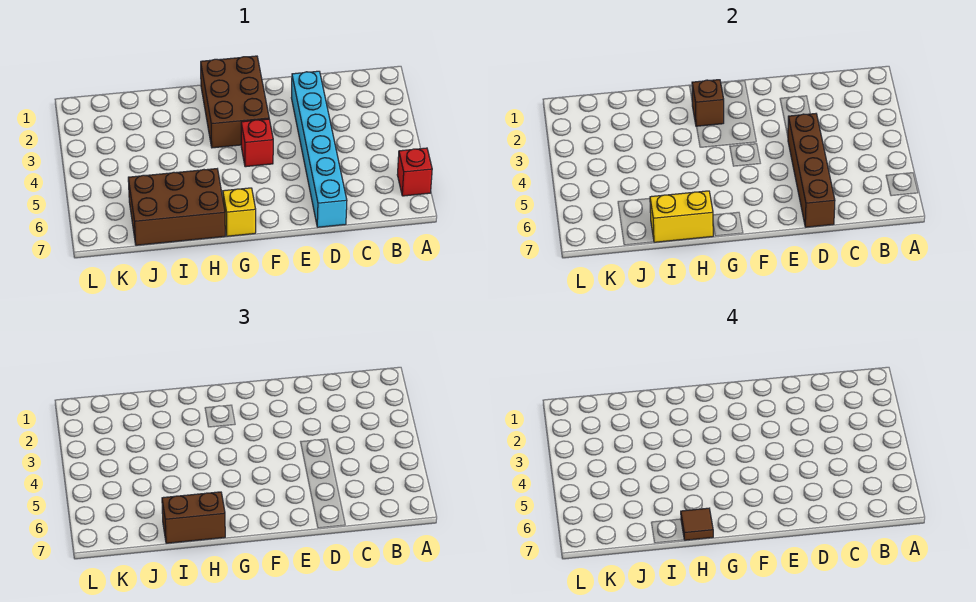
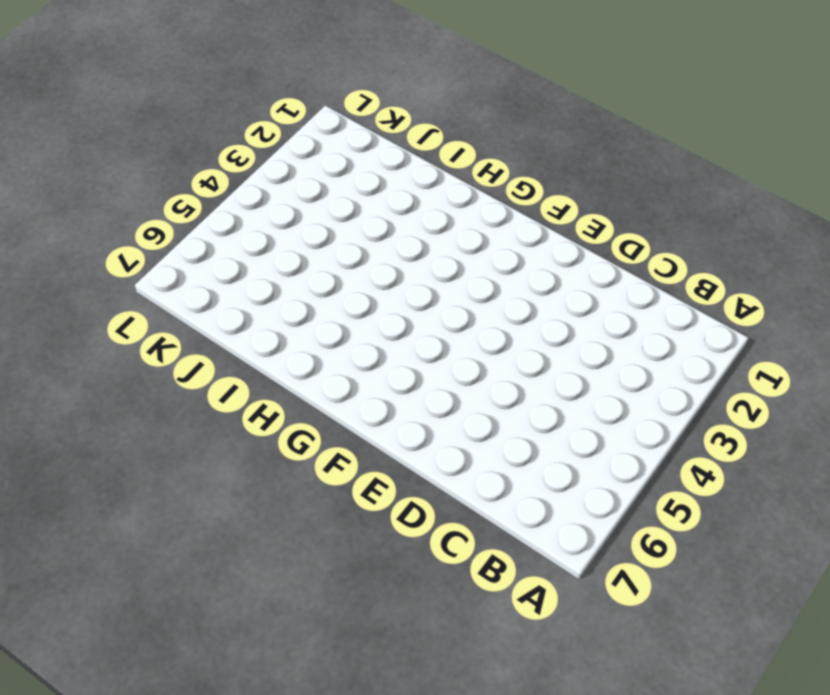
none -> red brick A6 level 1
none -> cyan brick D2:D7 level 1

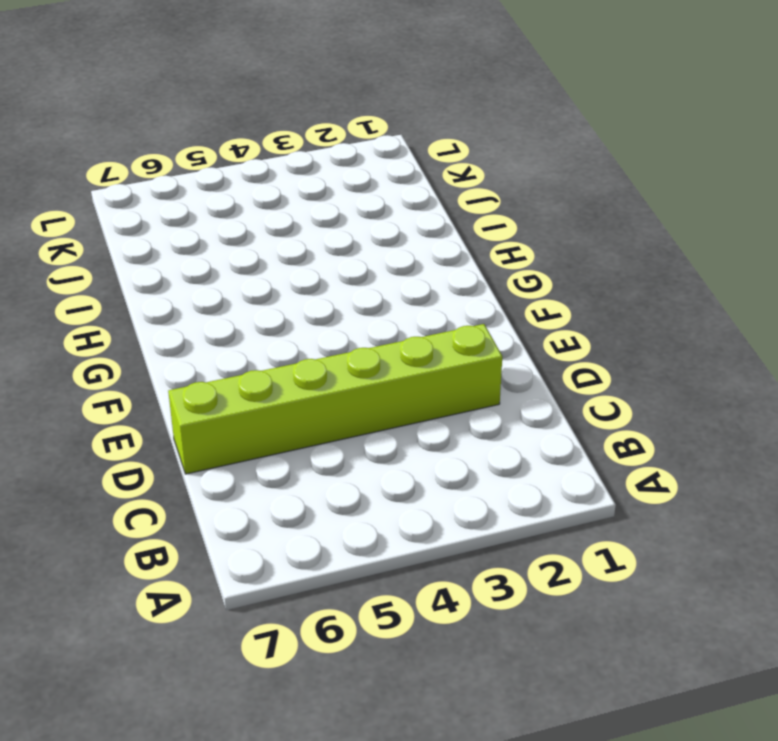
lime brick D2:D7 level 1 -> cyan brick D2:D7 level 1
none -> red brick A6 level 1
none -> brown brick F1:G3 level 1

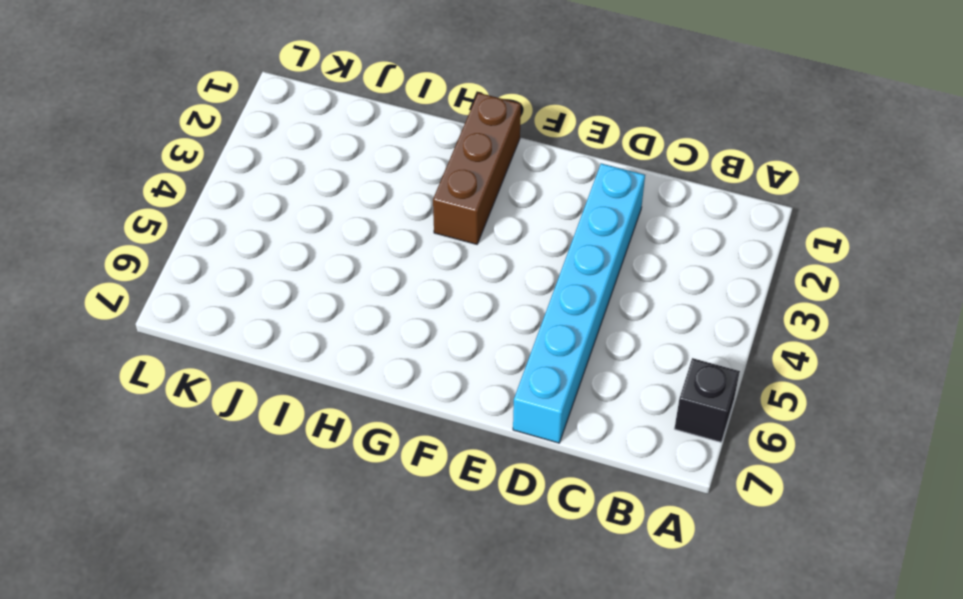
black brick A6 level 1 -> red brick A6 level 1
brown brick G1:G3 level 1 -> brown brick F1:G3 level 1
none -> red brick F4 level 1
none -> yellow brick G7 level 1

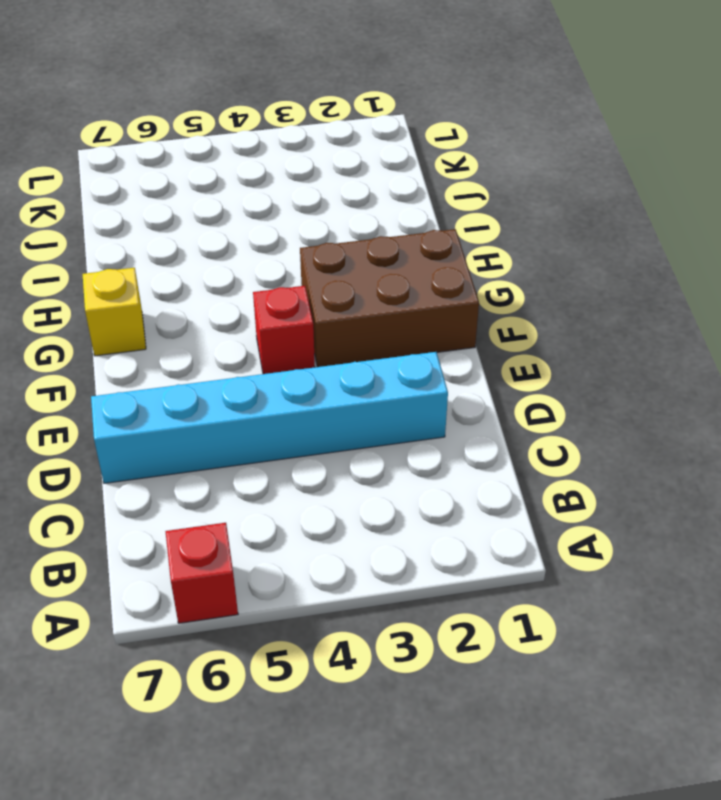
none -> brown brick H6:J7 level 1
none -> brown brick D4:D7 level 2

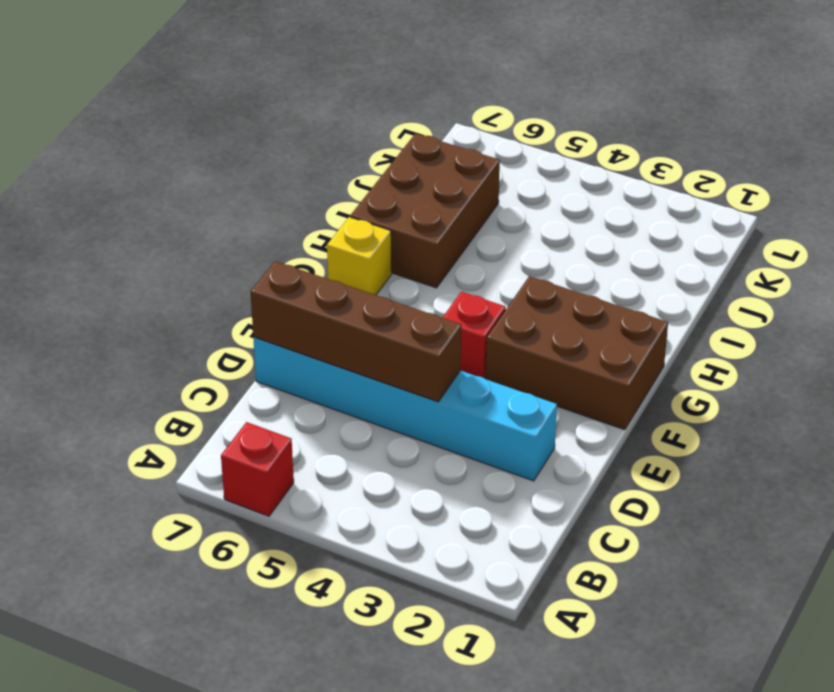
none -> brown brick G2 level 2
none -> yellow brick H7:I7 level 2

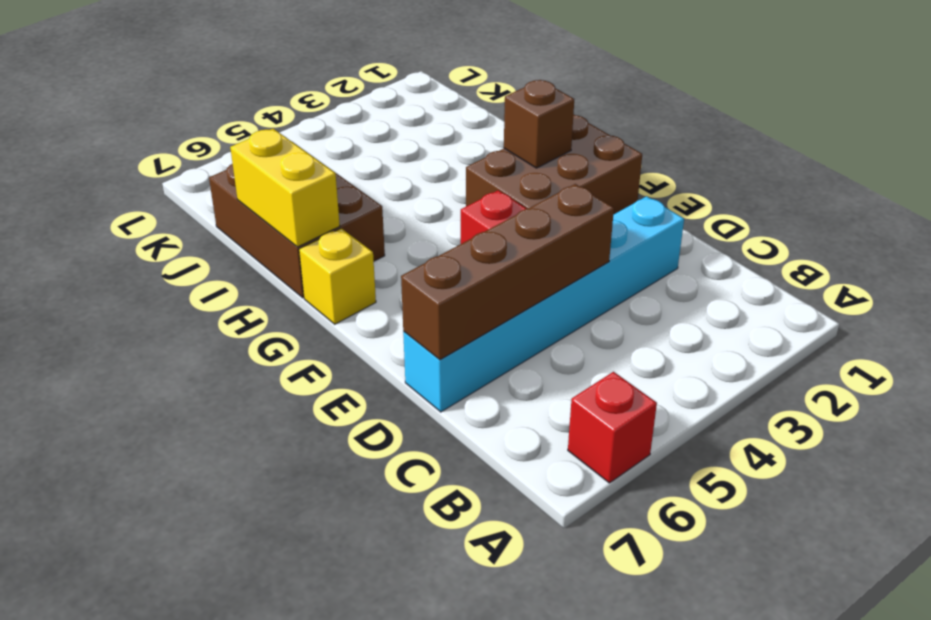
none -> brown brick H7:I7 level 3
none -> brown tile H7 level 4

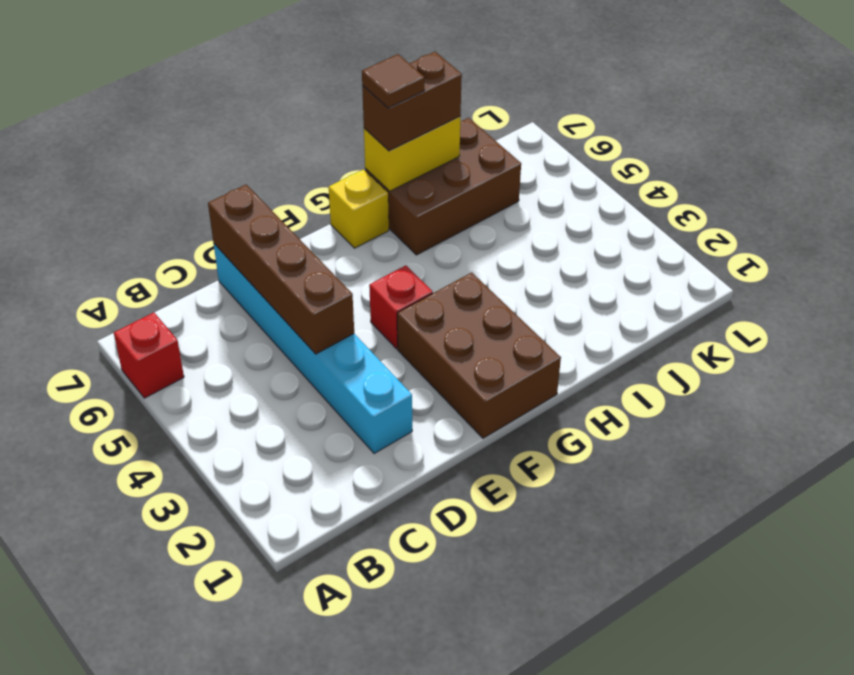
none -> brown brick G2 level 2

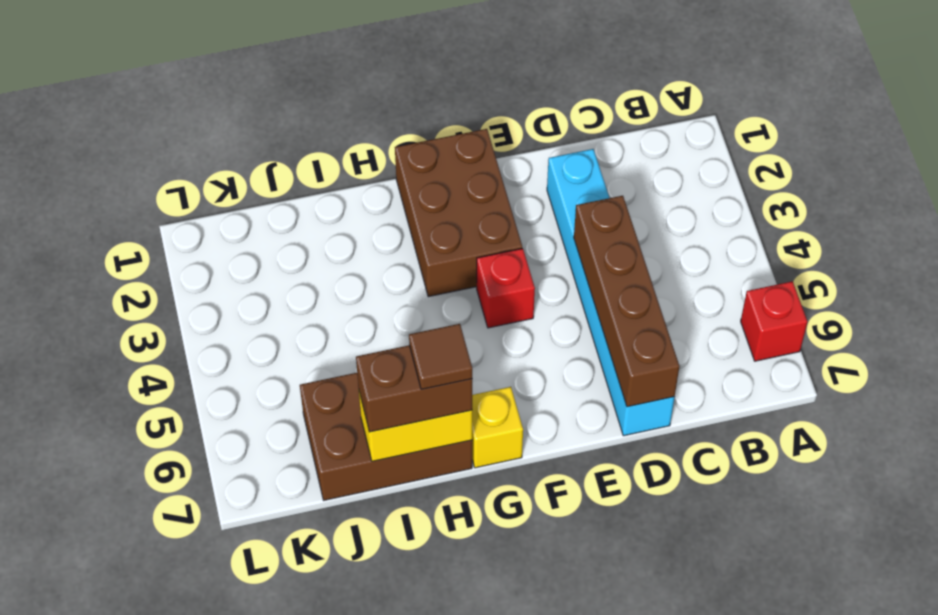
none -> brown brick G2 level 2

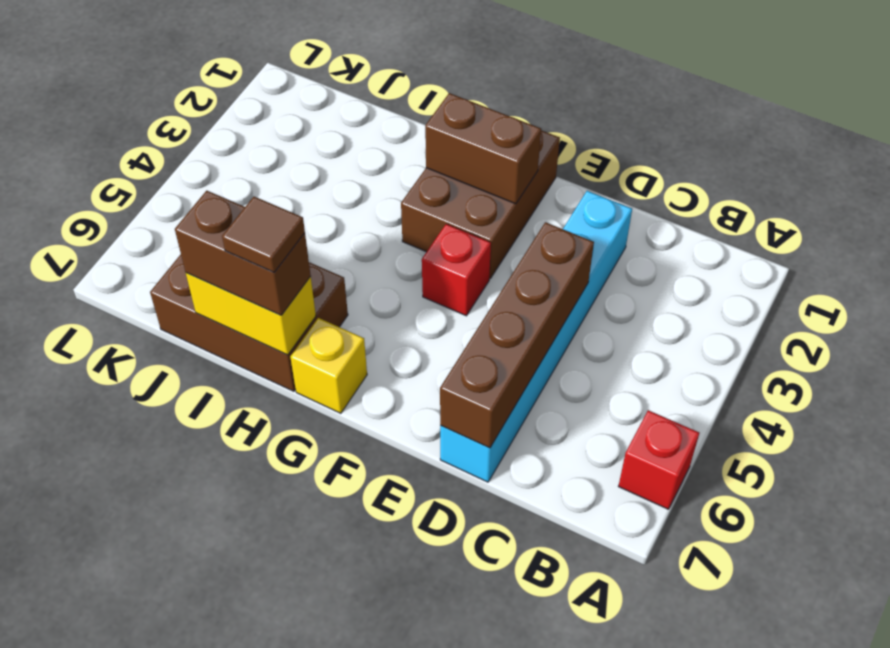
brown brick F2:G2 level 2 -> brown brick G2 level 2

